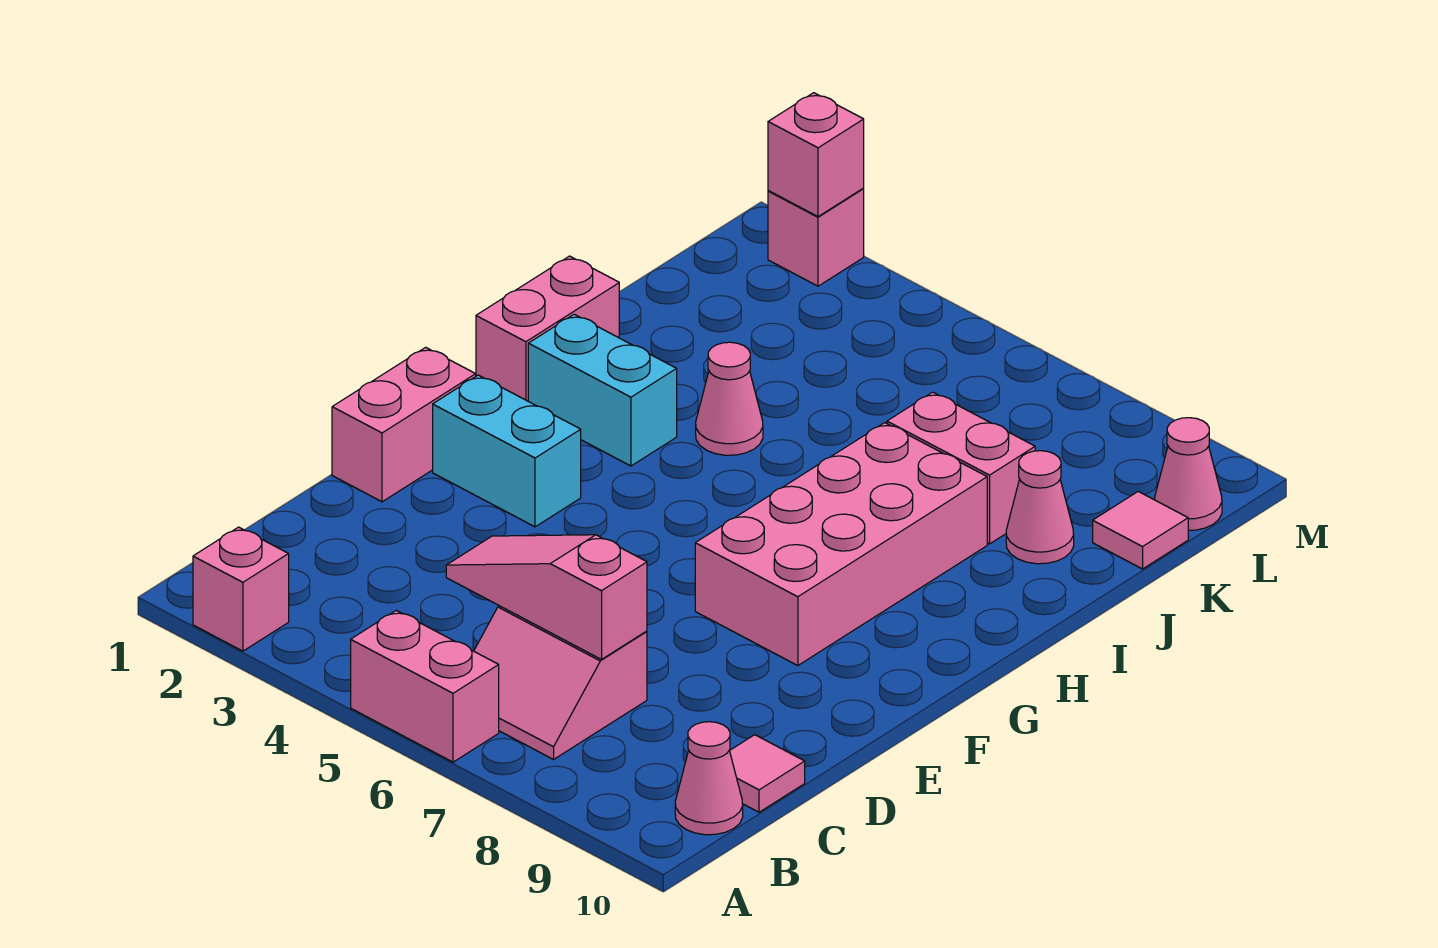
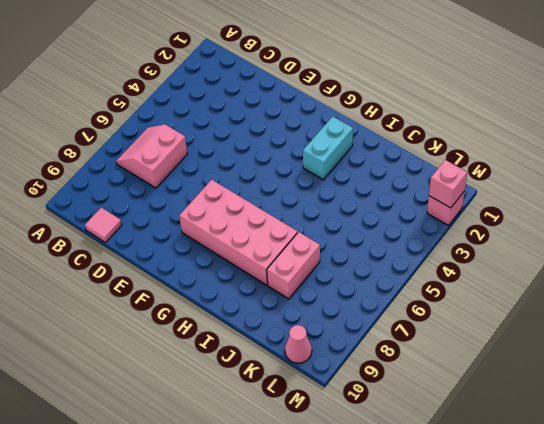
none -> pink brick A2 level 1
none -> pink brick A5:A6 level 1
none -> pink cone B10 level 1

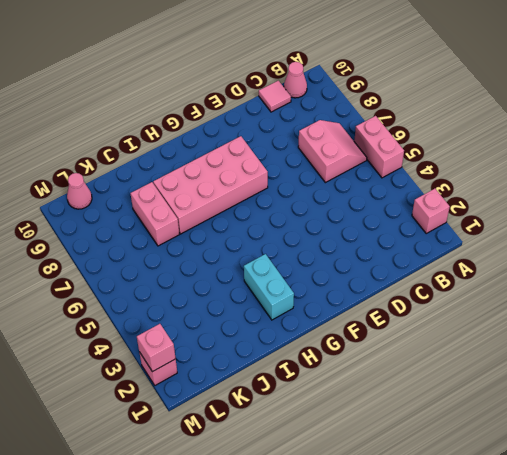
none -> pink brick E1:F1 level 1
none -> cyan brick F2:F3 level 1
none -> pink brick H1:I1 level 1

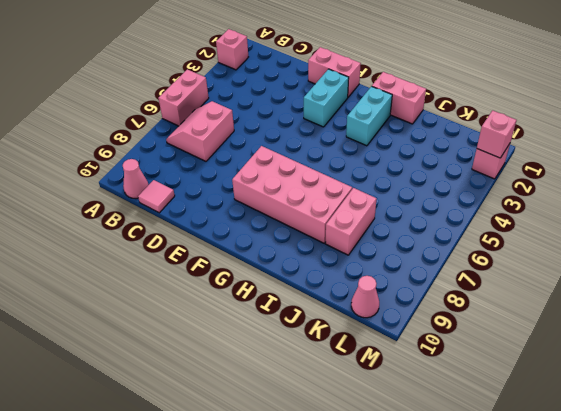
none -> pink cone I4 level 1
none -> pink cone J9 level 1
none -> pink tile K10 level 1

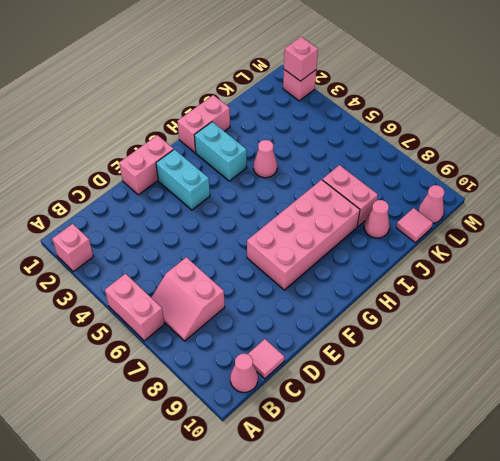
none -> pink slope C5:C7 level 2 top 7

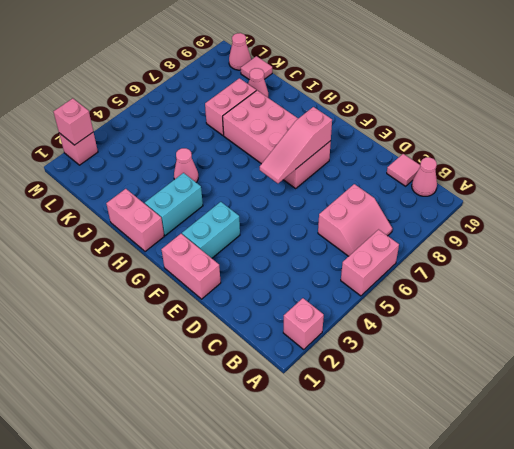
pink slope F6:F8 level 2 top 8 -> pink slope C5:C7 level 2 top 7

